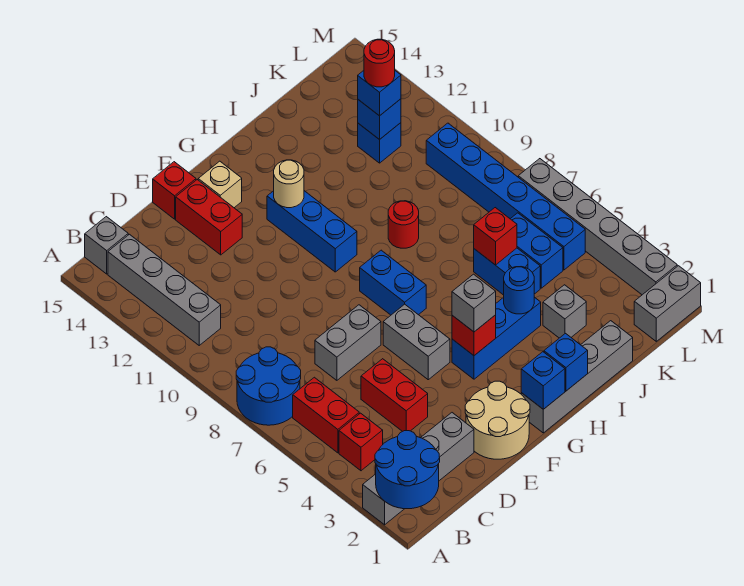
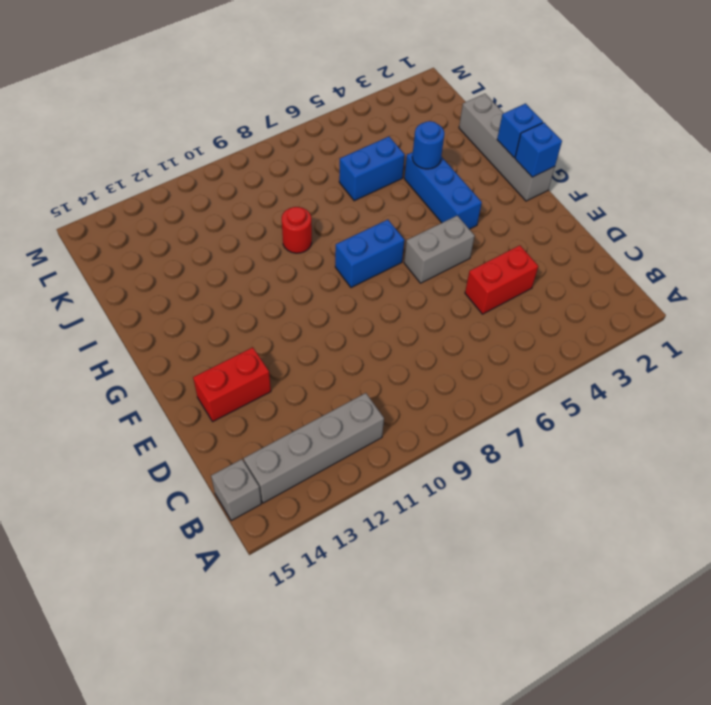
none -> grey brick A2:D2 level 1
none -> blue round brick A7:B8 level 1
none -> red brick B4 level 1
none -> red brick B5:B6 level 1

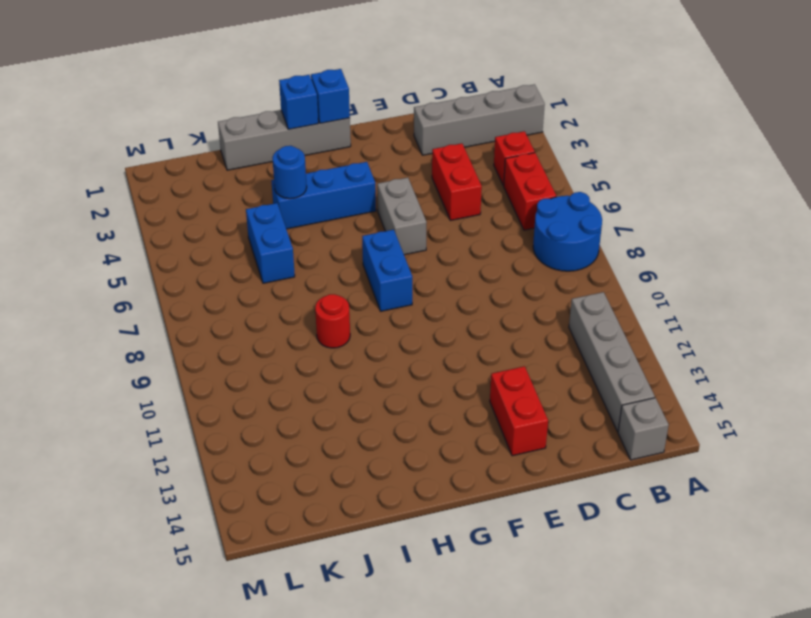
none -> grey brick D7:E7 level 1
none -> tan round brick E1:F2 level 1
none -> red brick E15 level 1
none -> tan brick F14 level 1

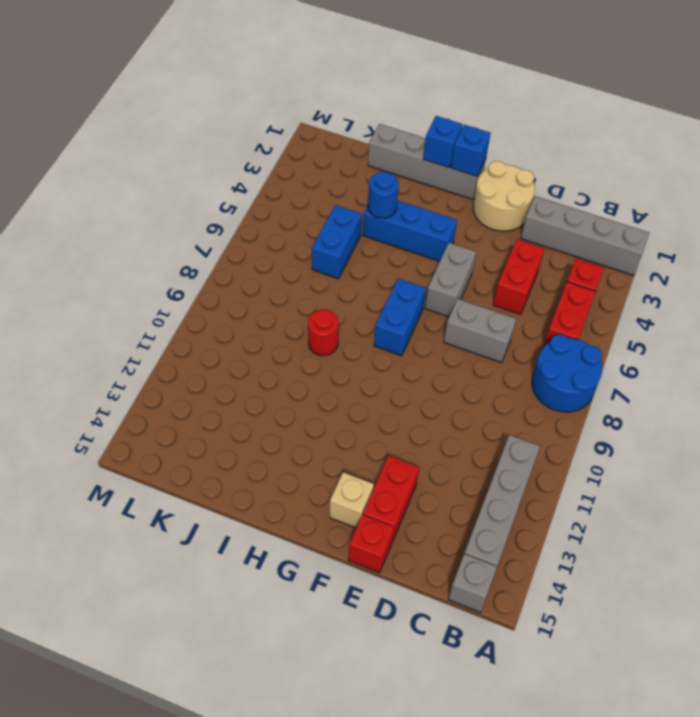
none -> blue brick G10:G12 level 1
none -> grey brick J3 level 1
none -> blue brick K5:K6 level 1
none -> blue brick K12 level 1

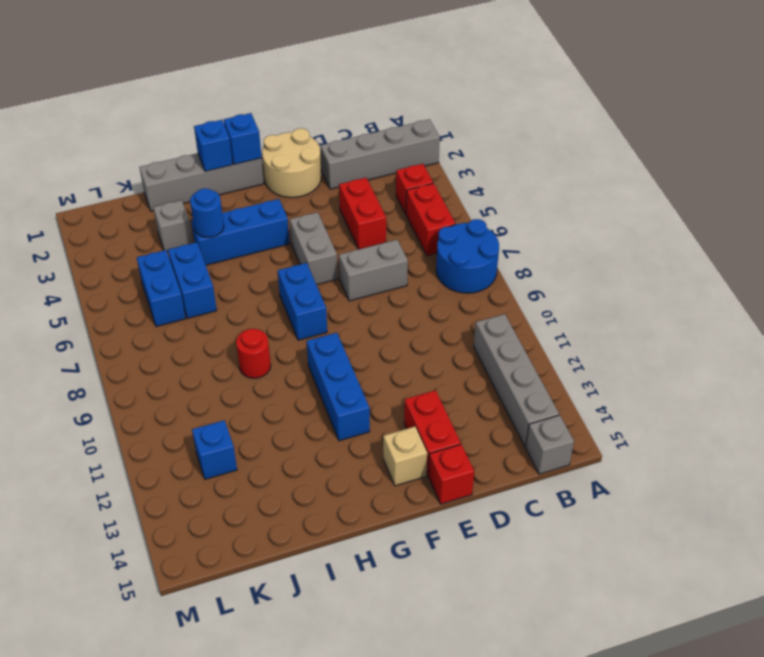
none -> grey brick L1:M1 level 1
none -> blue brick L5:L10 level 1
none -> grey brick M2:M7 level 1
none -> blue round brick A1:B2 level 2

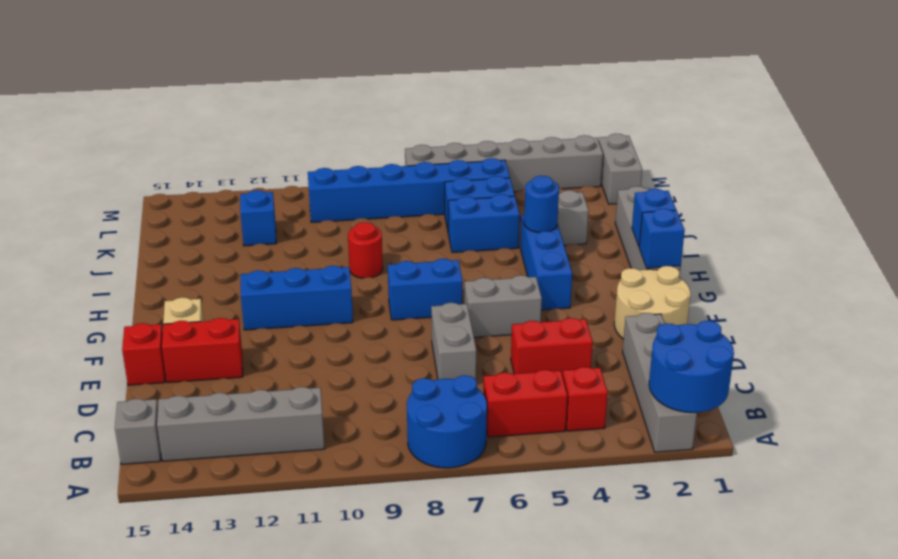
none -> red brick G4 level 2
none -> tan round brick G12 level 2
none -> red brick J6 level 2
none -> blue brick K12 level 2

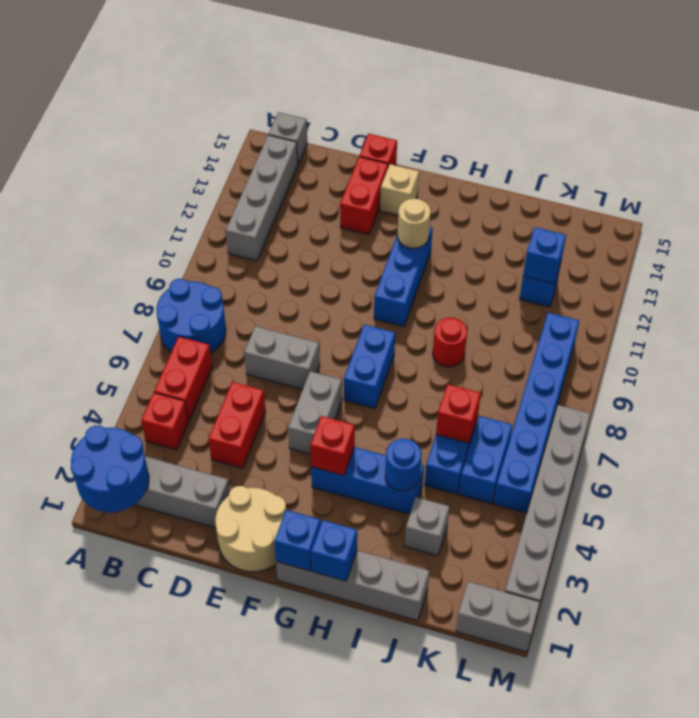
none -> grey brick G4 level 3
none -> blue brick K12 level 3
none -> red round brick K12 level 4

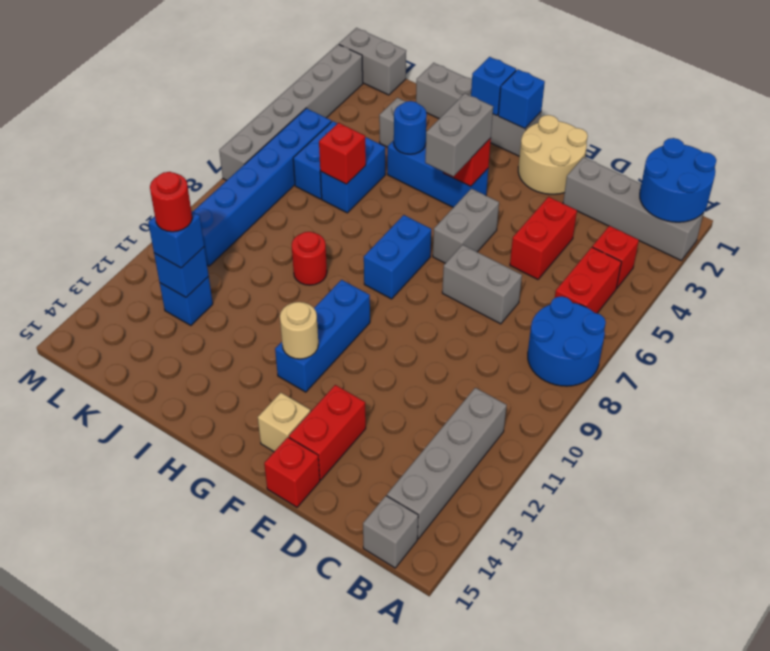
grey brick G4:G5 level 3 -> grey brick G4 level 3

